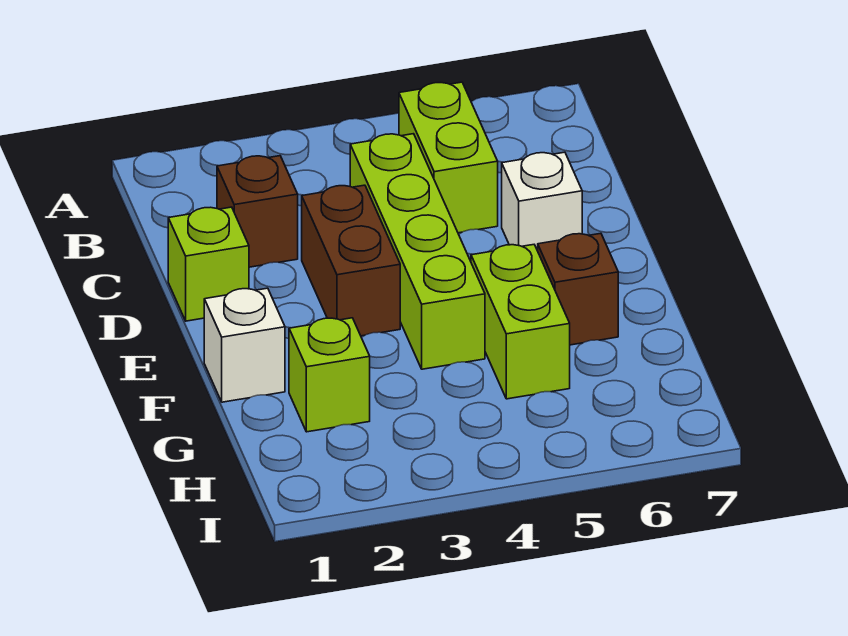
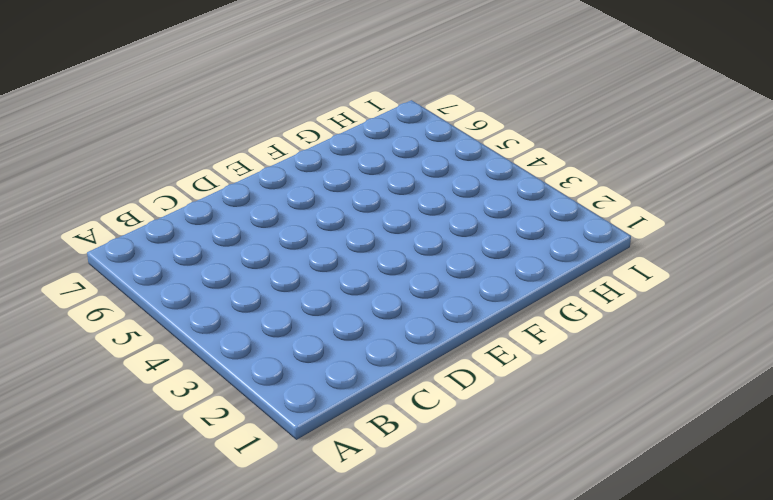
none -> lime brick B5:C5 level 1
none -> brown brick C2 level 1

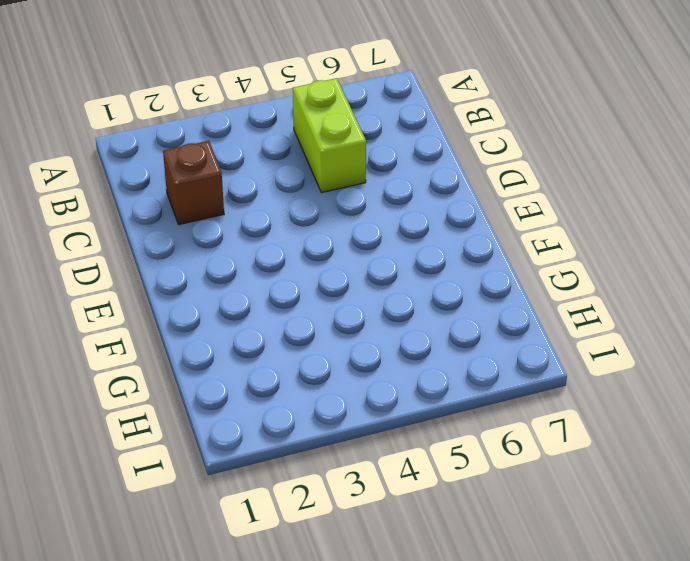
none -> lime brick C4:F4 level 1
none -> lime brick D1 level 1

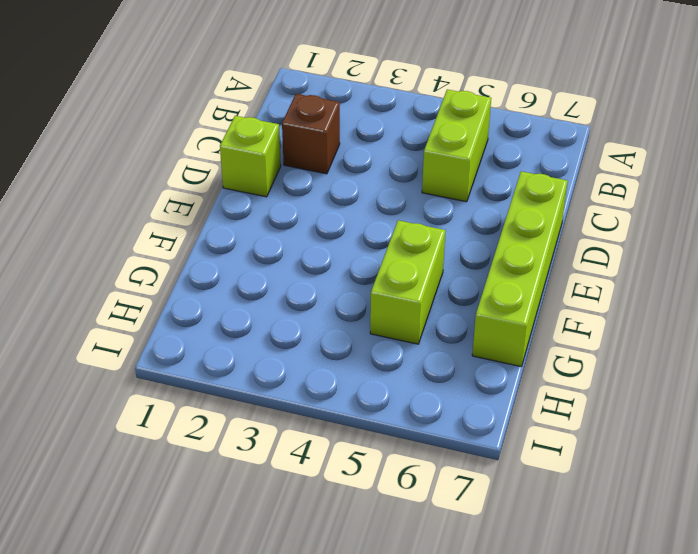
lime brick D7:G7 level 1 -> lime brick C4:F4 level 1
none -> brown brick D3:E3 level 1
none -> white brick D6 level 1

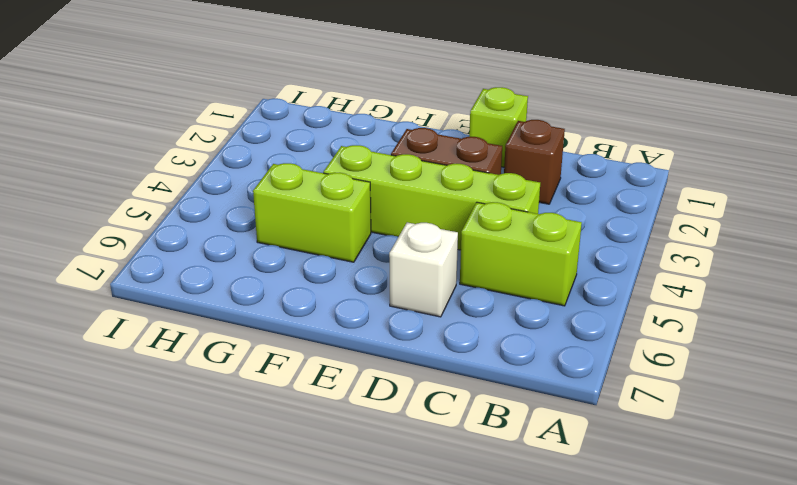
none -> white brick F1 level 1
none -> brown brick F6 level 1

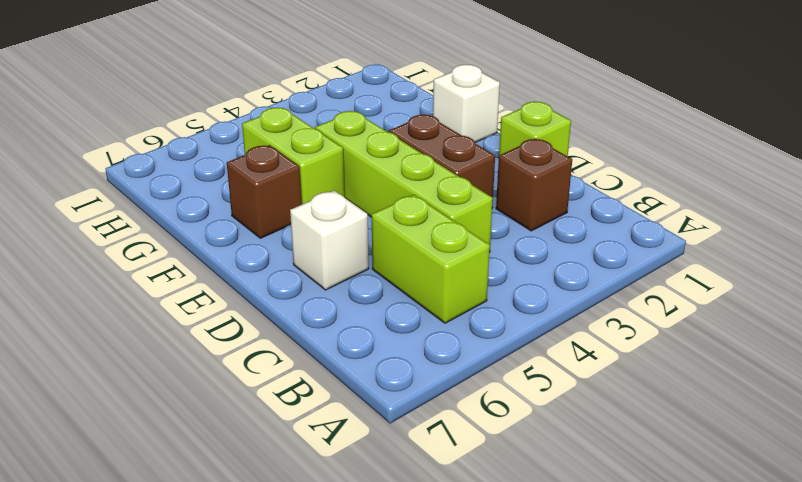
none -> lime brick G2 level 1

